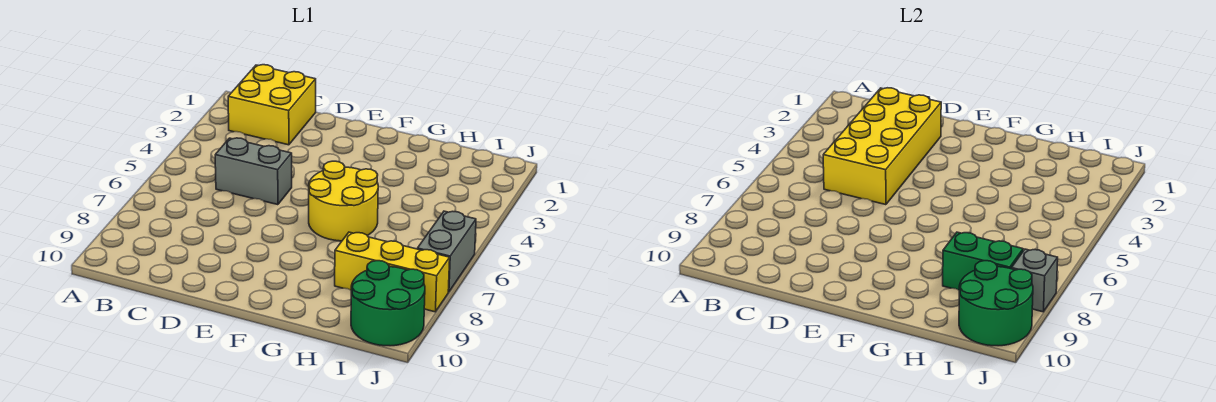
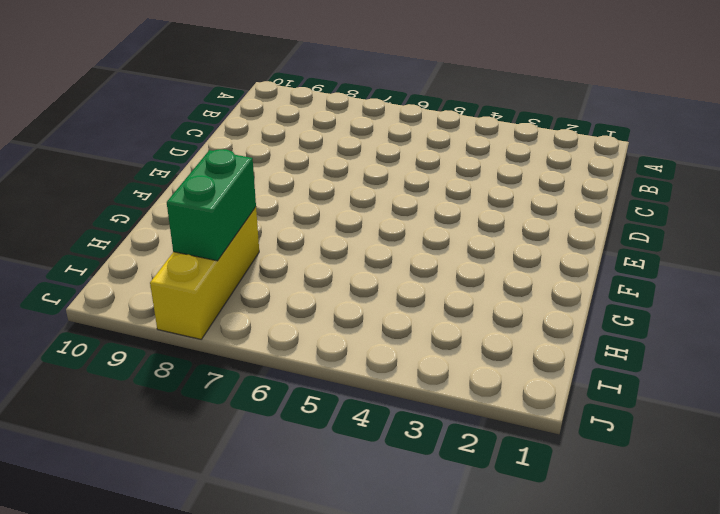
none -> yellow brick B1:C2 level 1
none -> grey brick C5:D5 level 1

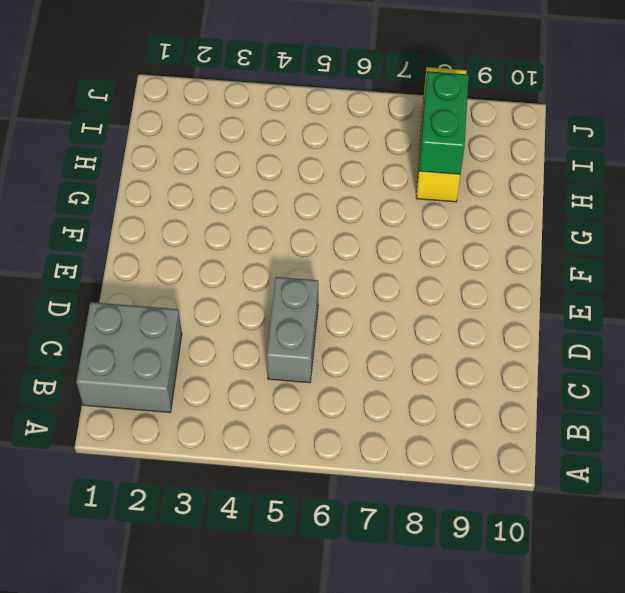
grey brick B1:C2 level 1 -> yellow brick B1:C2 level 1
none -> yellow round brick F5:G6 level 1
none -> green round brick I9:J10 level 1

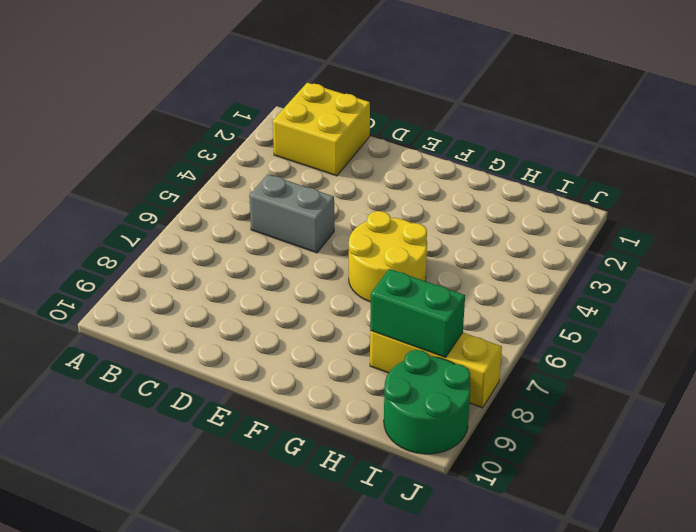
none -> grey brick J6:J7 level 1
none -> yellow brick C2:D5 level 2

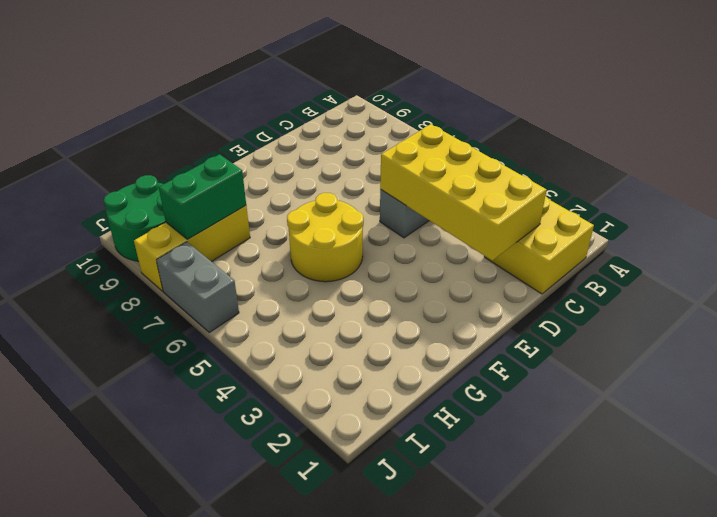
none -> green round brick I9:J10 level 2
none -> grey brick J8 level 2

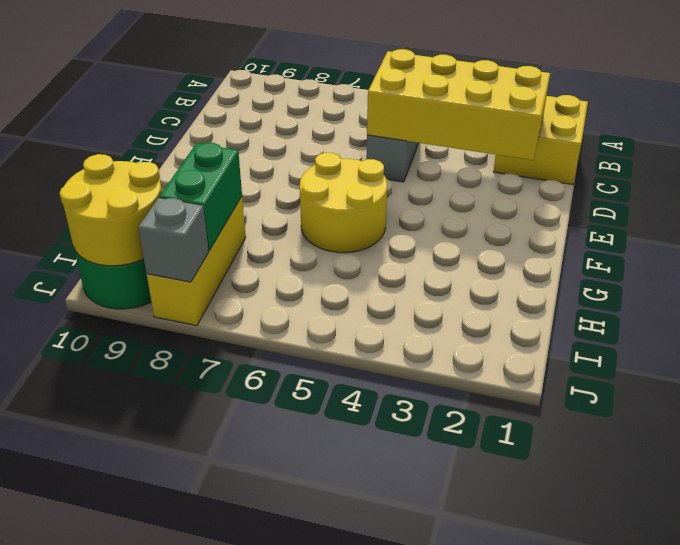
yellow round brick I9:J10 level 2 -> green round brick I9:J10 level 2
none -> grey brick J6:J7 level 1

